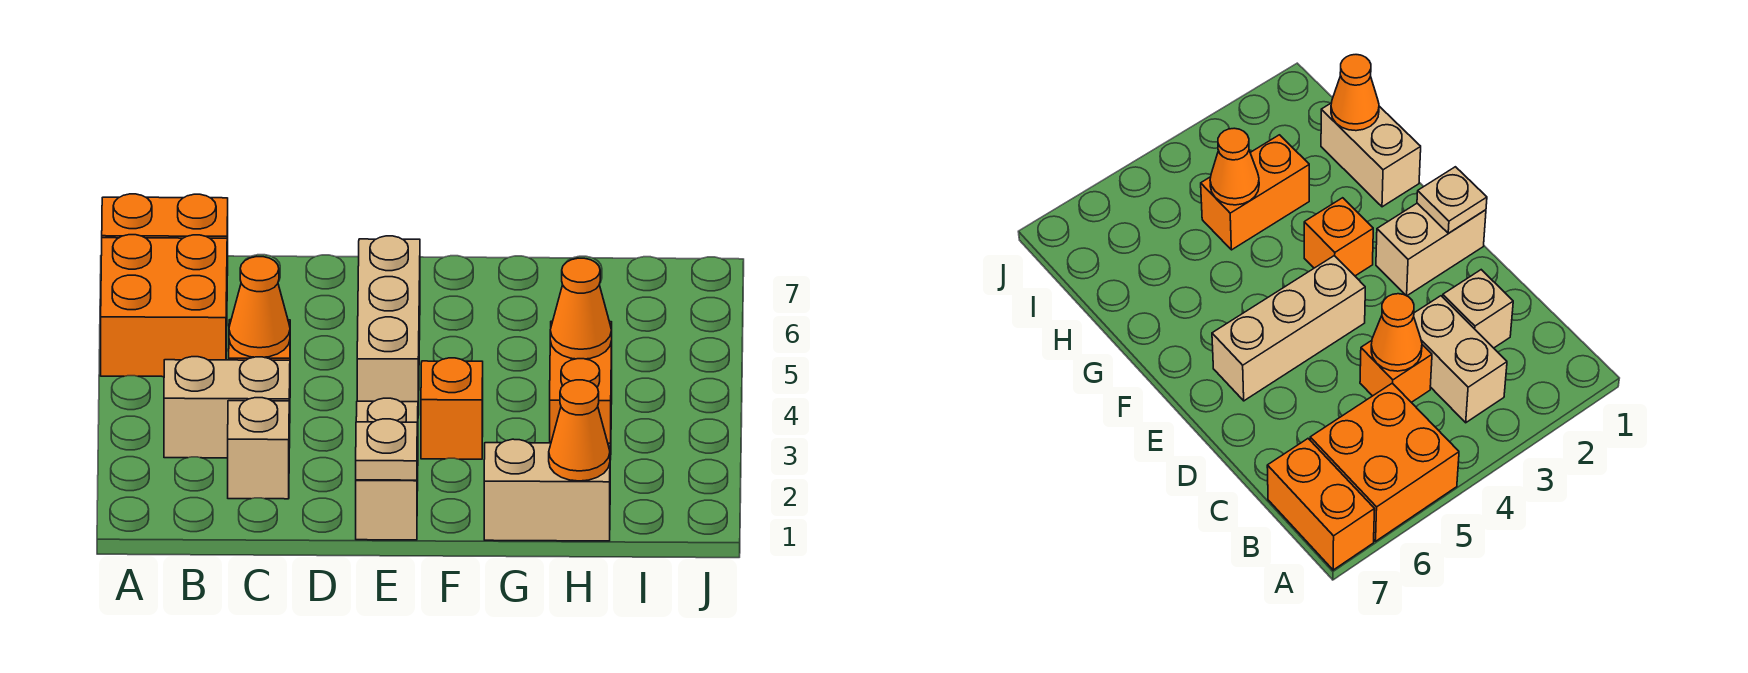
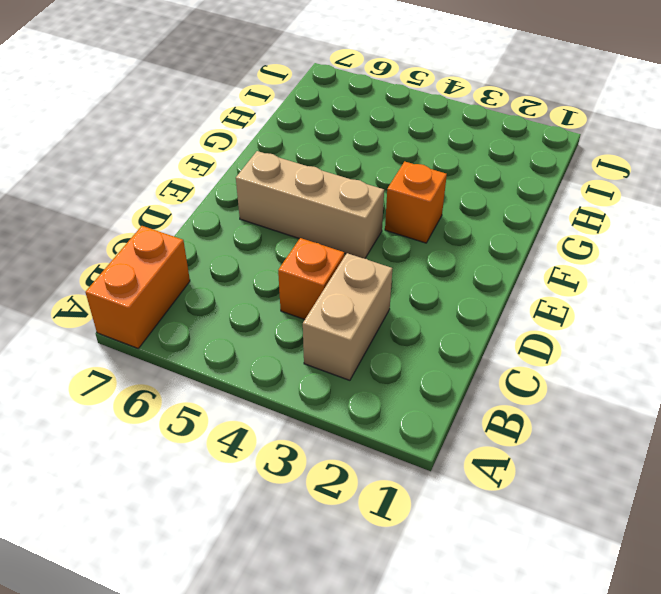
none -> orange brick A5:B6 level 1
none -> tan brick C2 level 1
none -> tan brick E1:E2 level 1

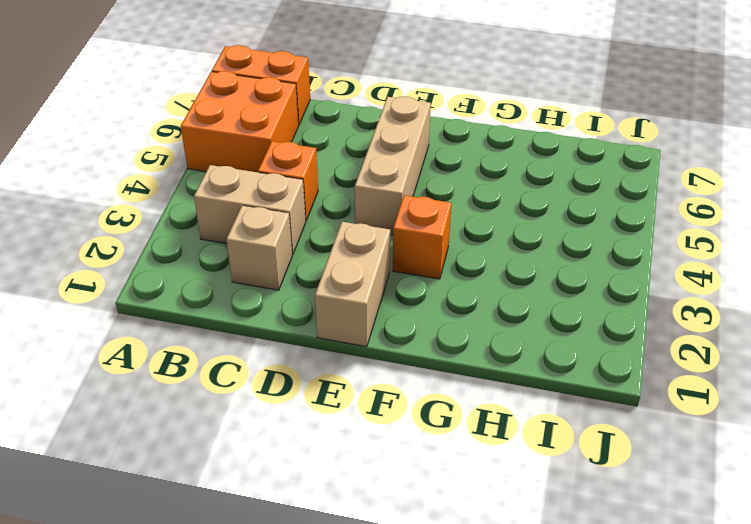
none -> tan brick G1:H1 level 1
none -> orange brick H3:H4 level 1
none -> orange cone C4 level 2

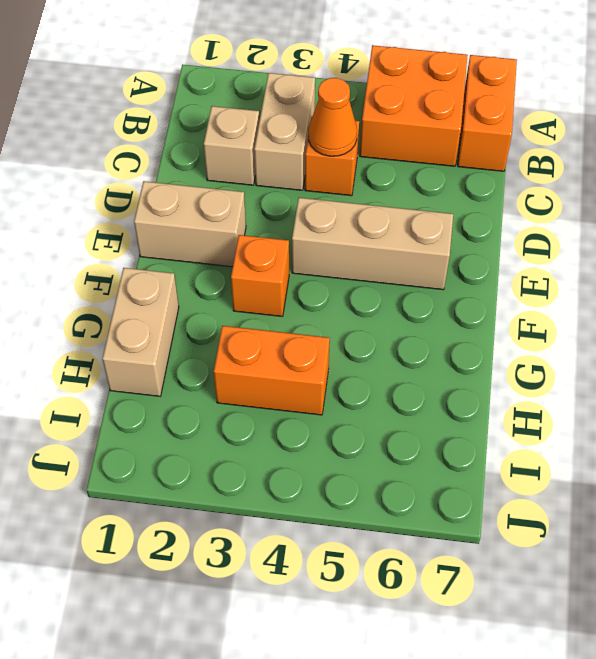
none -> tan plate E1 level 2
none -> orange cone H1 level 2
none -> orange cone H4 level 2

